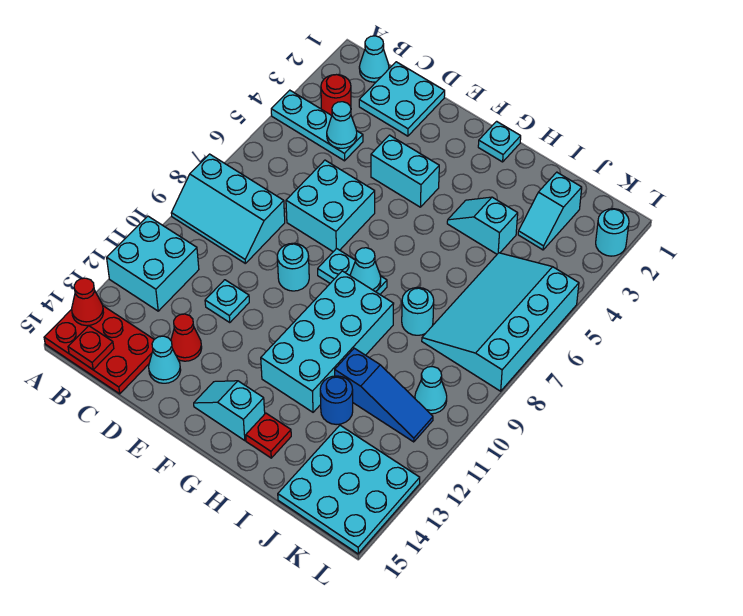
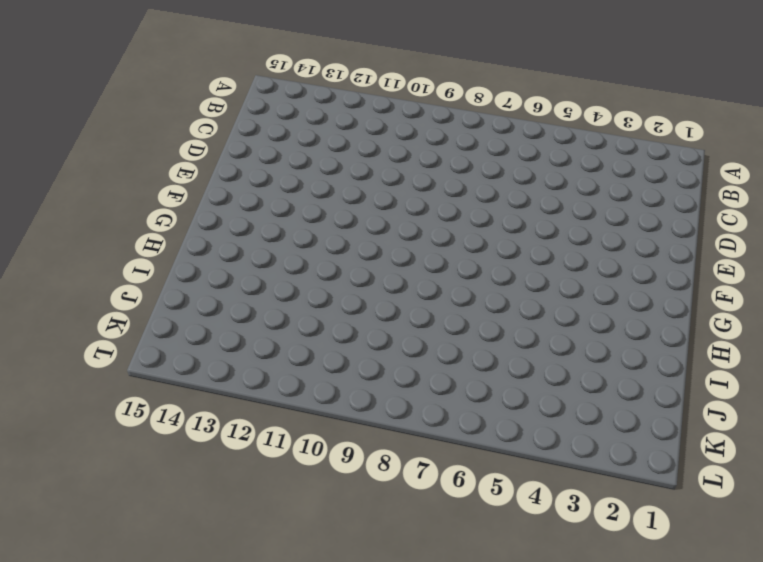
none -> cyan plate A4:C4 level 1
none -> cyan slope A8:C9 level 1 top 8
none -> cyan brick A11:B12 level 1
none -> red plate A14:C15 level 1

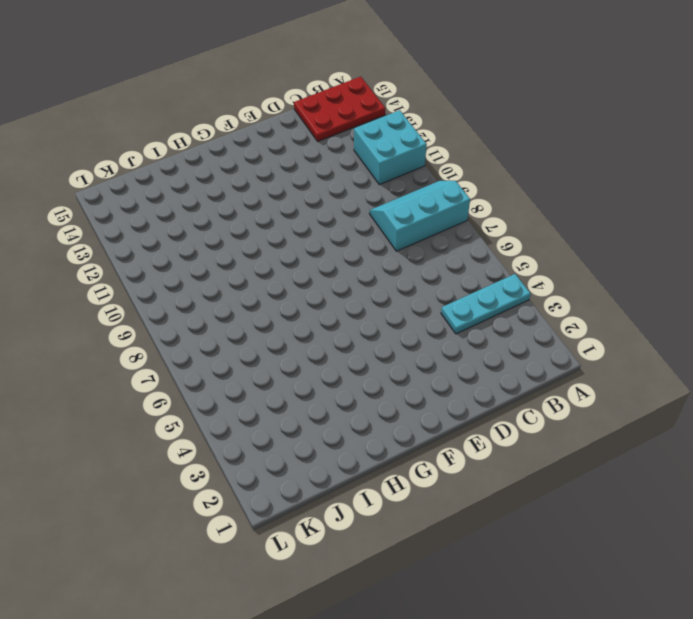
none -> cyan cone B1 level 1
none -> red round brick B3 level 1
none -> cyan plate C1:D2 level 1
none -> cyan brick D6:E7 level 1

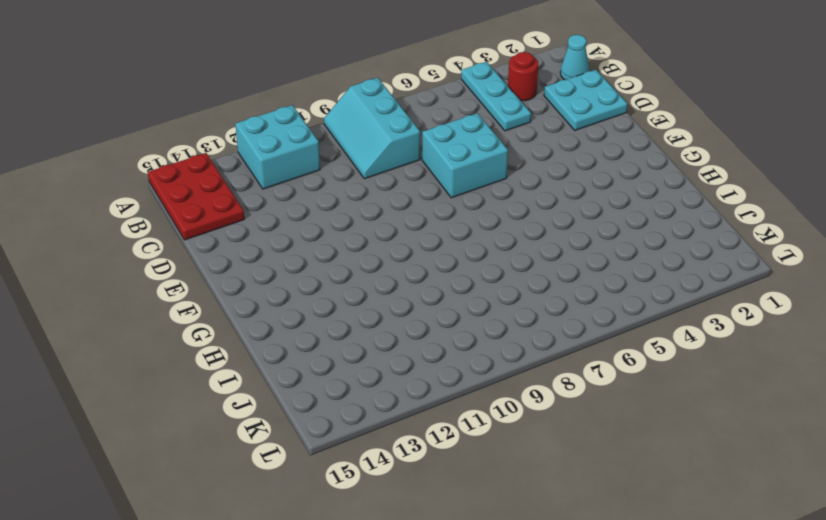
none -> cyan plate D11 level 1
none -> red cone D13 level 1
none -> cyan cone D14 level 1
none -> cyan brick E4:F4 level 1

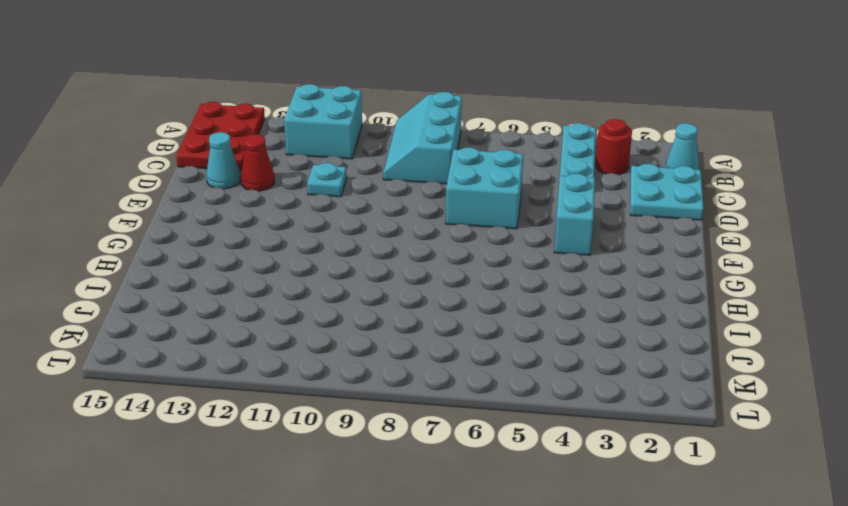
none -> cyan round brick E9 level 1
none -> cyan plate F8:G8 level 1
none -> cyan slope F14:G14 level 1 top G
none -> cyan plate G1 level 1

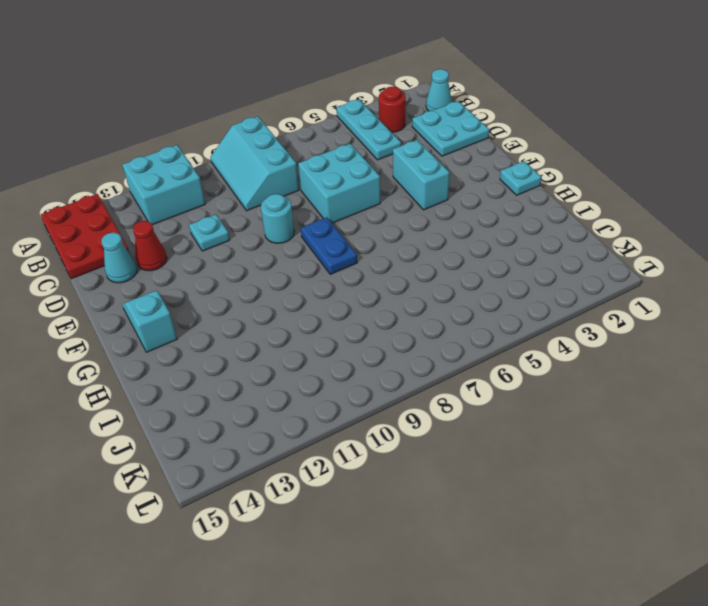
blue plate F8:G8 level 1 -> cyan plate F8:G8 level 1
none -> cyan brick G9:H12 level 1
none -> cyan slope H4:I4 level 1 top I
none -> red plate H14 level 1
none -> cyan round brick I8 level 1

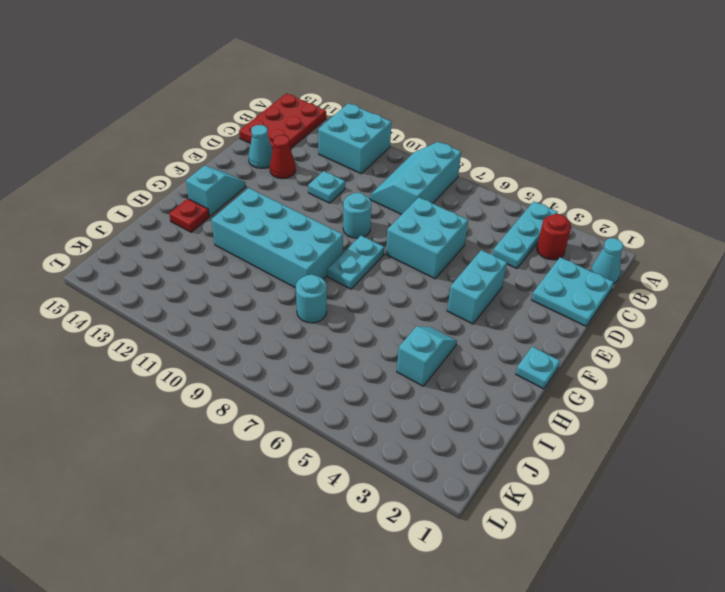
none -> blue slope I11:K11 level 1 top I
none -> blue round brick I12 level 1
none -> cyan slope J2:J3 level 1 top 2
none -> cyan slope J5:L8 level 1 top L

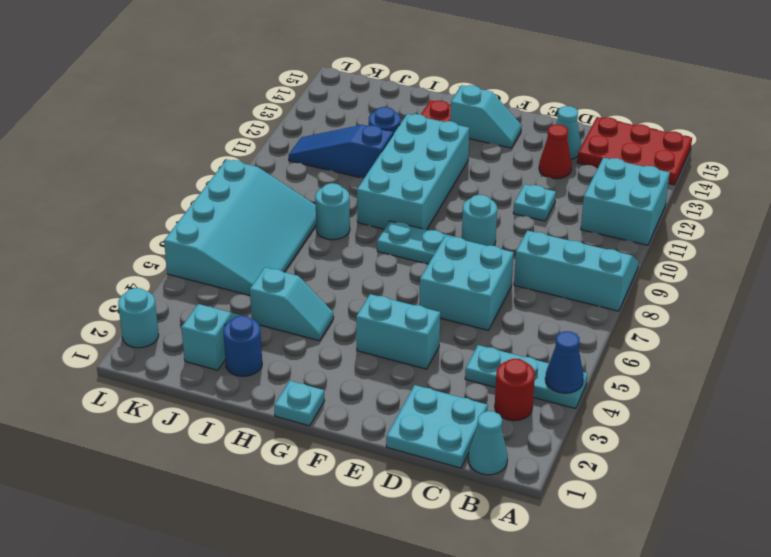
blue cone A4 level 2 -> none
blue round brick I2 level 1 -> none
none -> cyan plate J13:L15 level 1
none -> cyan cone K10 level 1
none -> red cone A14 level 2
none -> red plate B15 level 2

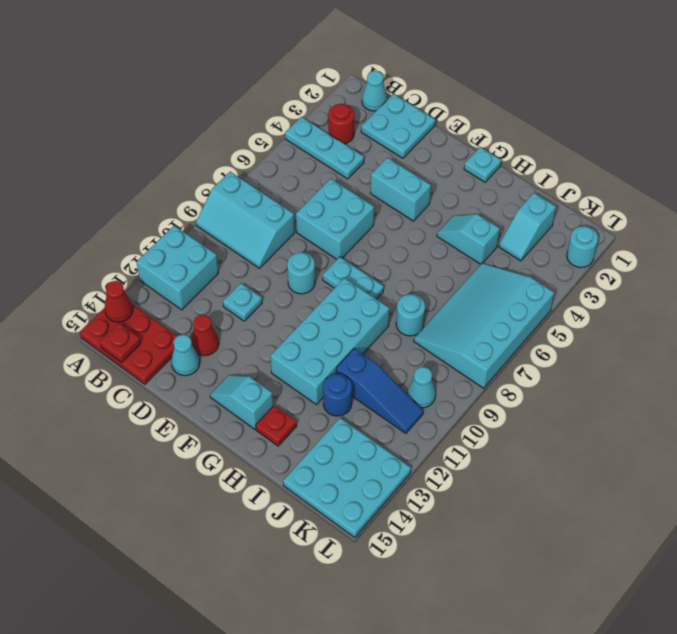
none -> cyan cone C4 level 2
none -> cyan cone G8 level 2

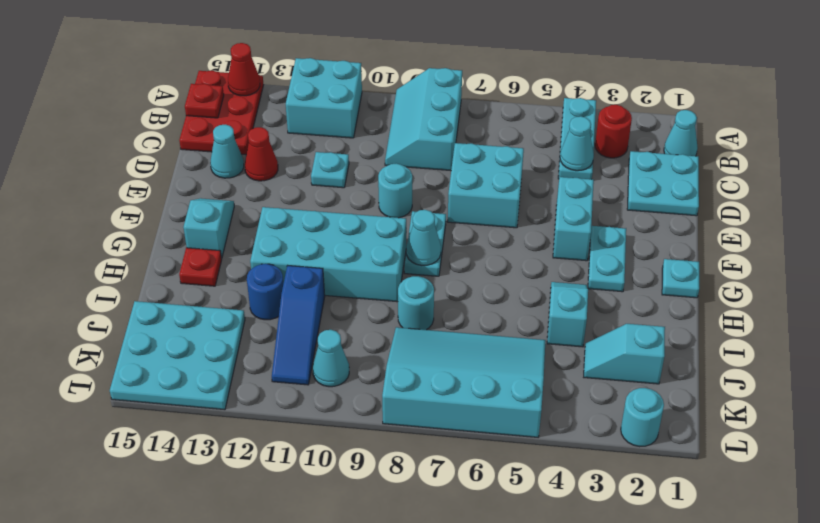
cyan plate F3:G3 level 1 -> none

